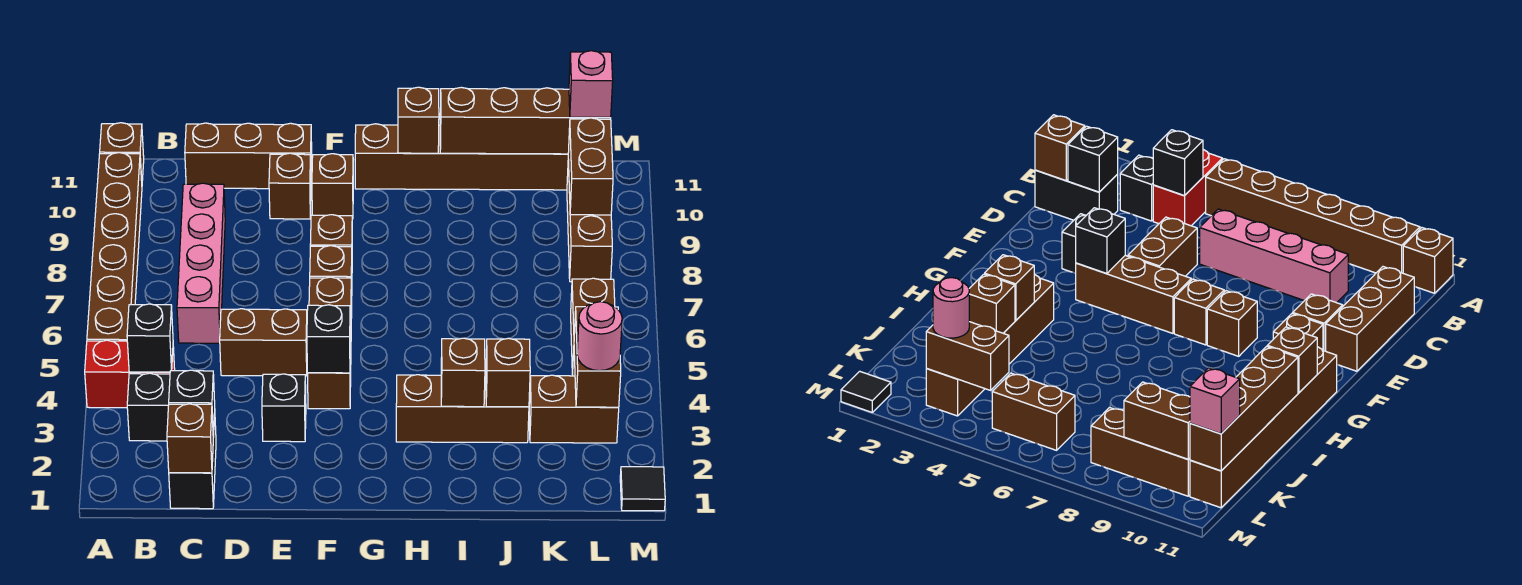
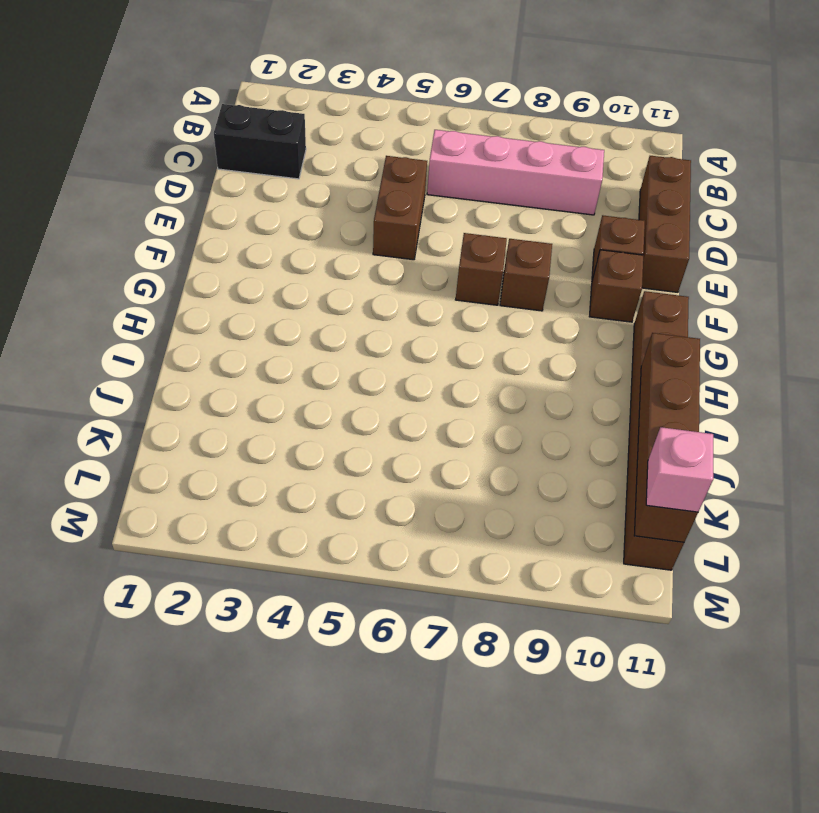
none -> red brick A4:B4 level 1
none -> brown brick A5:A10 level 1
none -> brown brick A11 level 1
none -> black brick B3 level 1

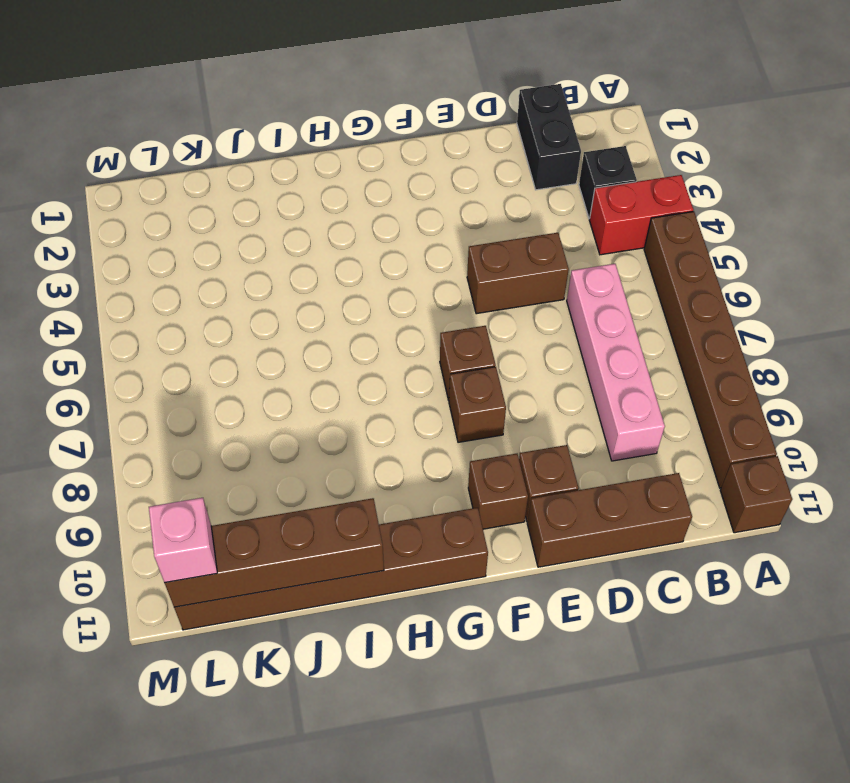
none -> black brick E3 level 1
none -> brown brick F4:F6 level 1
none -> brown brick H3:J3 level 1
none -> brown brick K3:L3 level 1

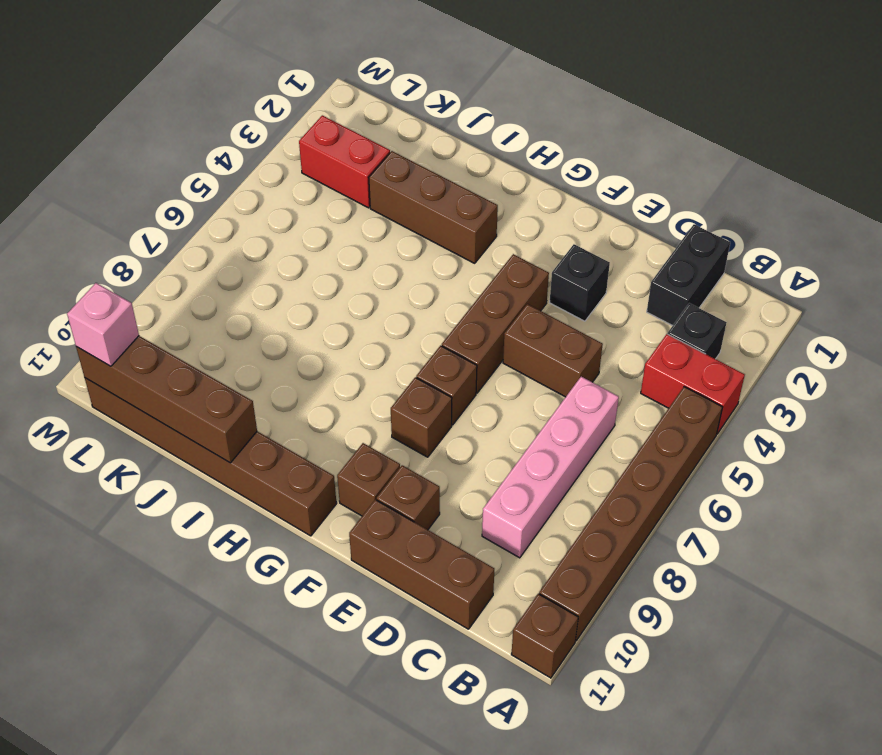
red brick K3:L3 level 1 -> brown brick K3:L3 level 1
none -> brown brick L5:L6 level 1
none -> brown brick L8:L10 level 1
none -> black tile M1 level 1
none -> black brick B4 level 2

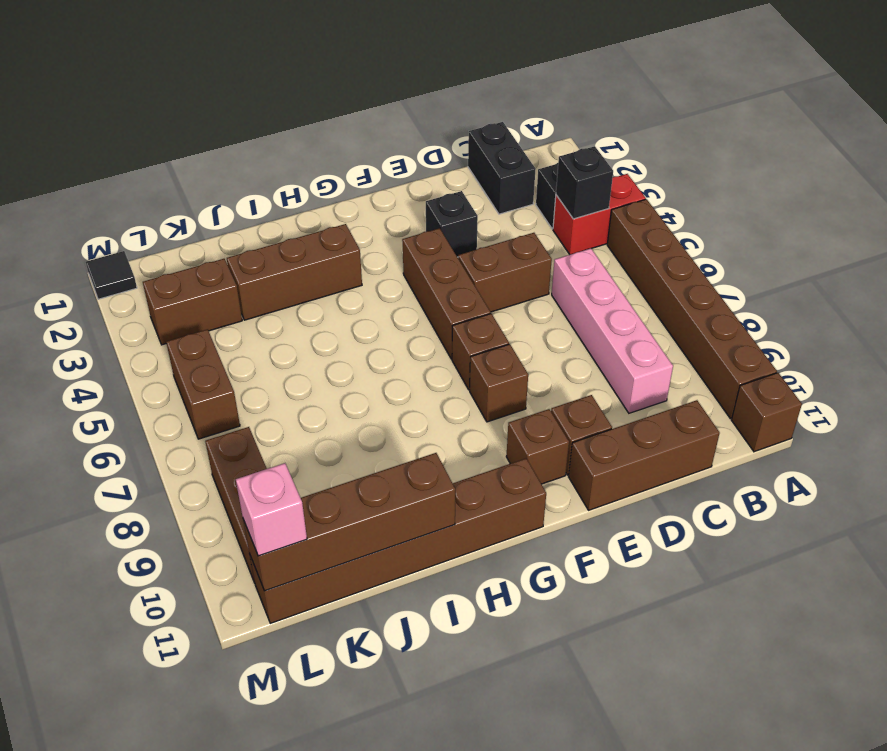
none -> brown brick C1 level 2
none -> black brick C2 level 2
none -> black brick F4 level 2
none -> brown brick H11 level 2

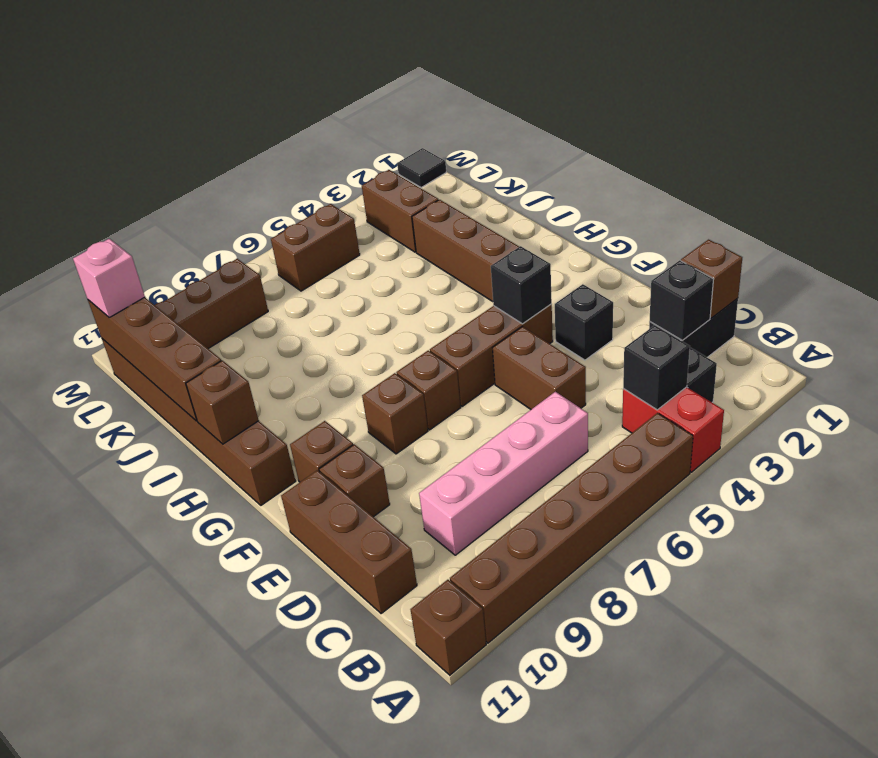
none -> brown brick I3 level 2
none -> brown brick J3 level 2
none -> brown brick L3:L4 level 2
none -> brown brick L9:L10 level 2

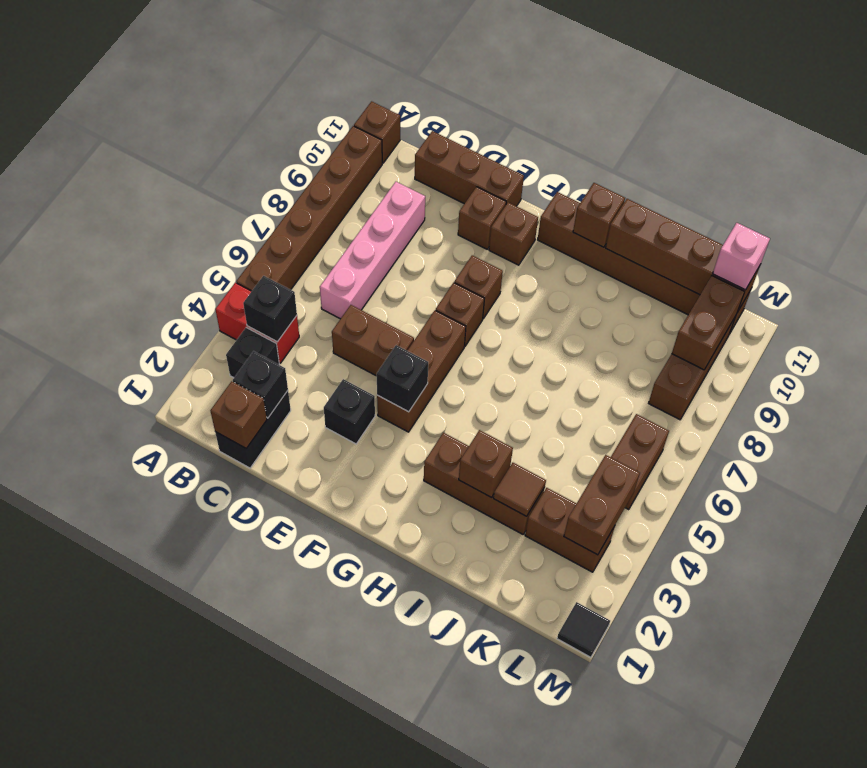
brown tile J3 level 2 -> brown brick J3 level 2
none -> pink round brick L3 level 3

